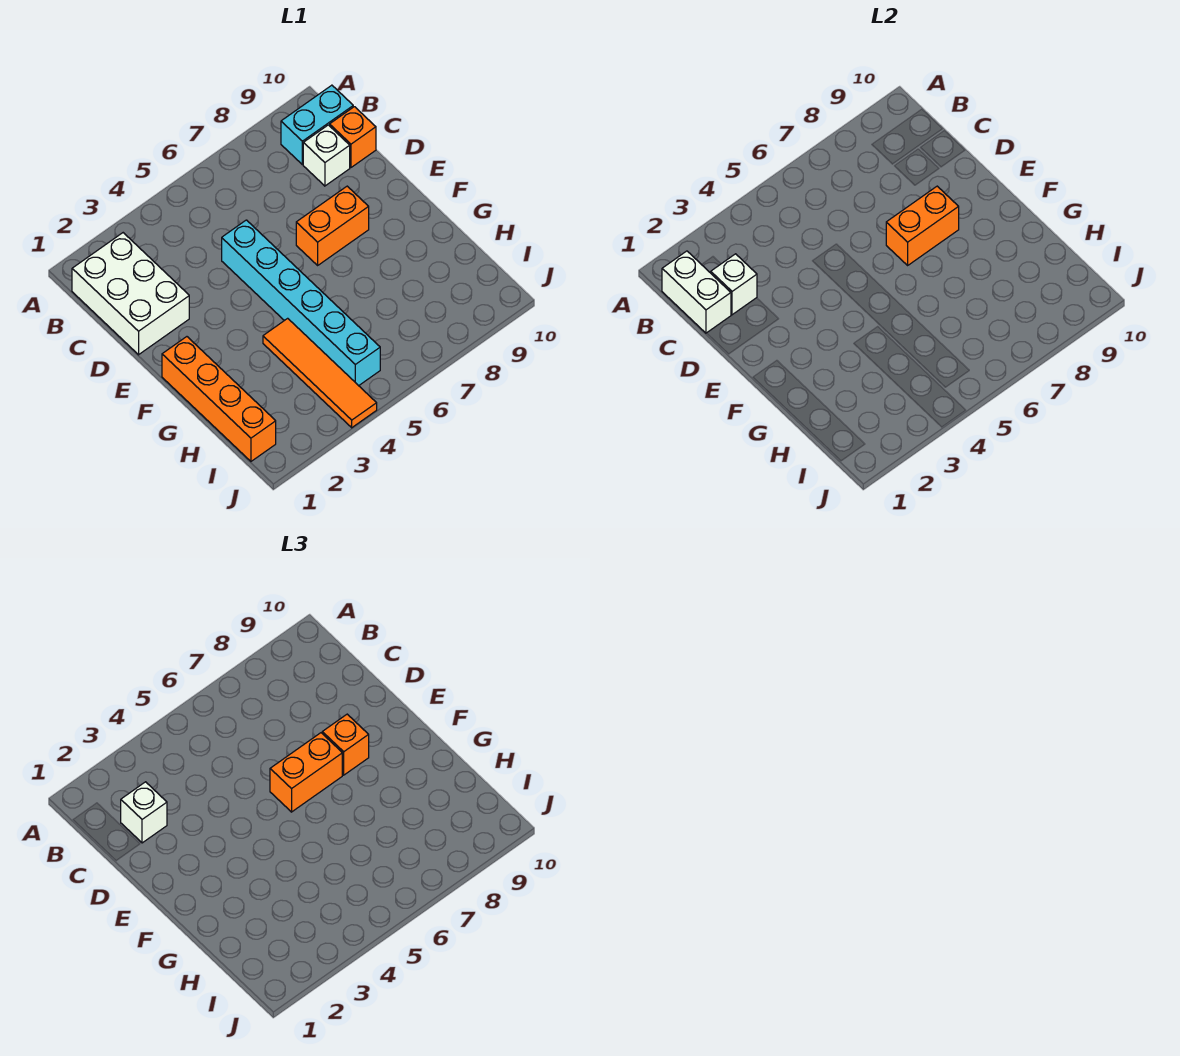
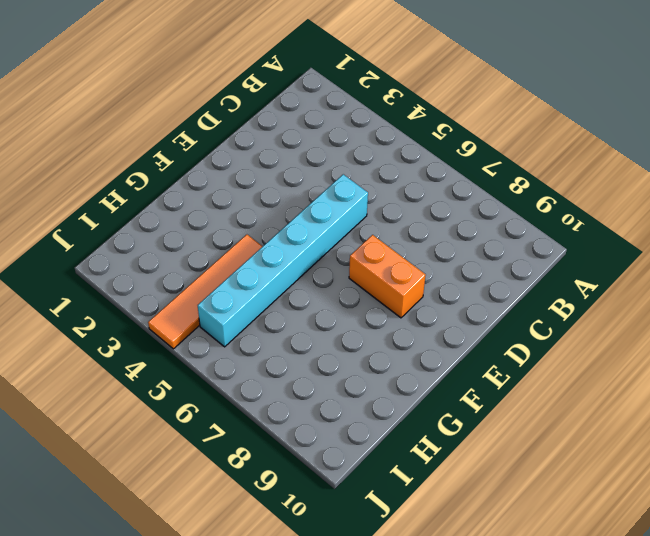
none -> white brick B1:D2 level 1
none -> cyan brick B9:B10 level 1
none -> white brick C9 level 1

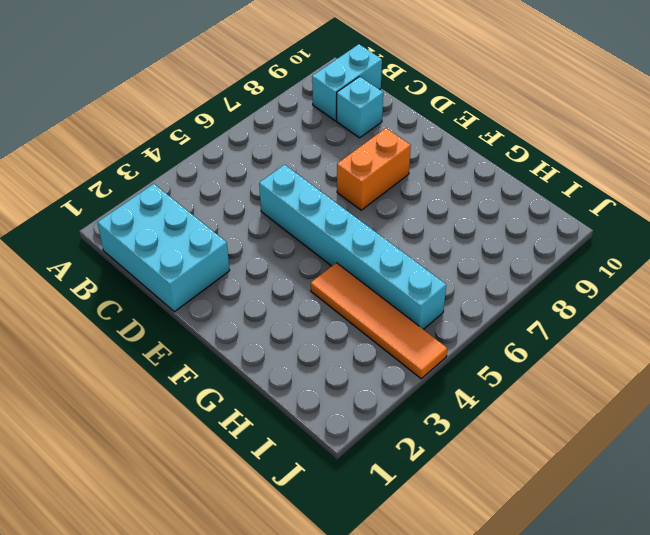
cyan brick B1:D2 level 1 -> white brick B1:D2 level 1
cyan brick C9 level 1 -> white brick C9 level 1
none -> orange brick C10 level 1
none -> orange brick F1:I1 level 1
none -> white brick B1:C1 level 2

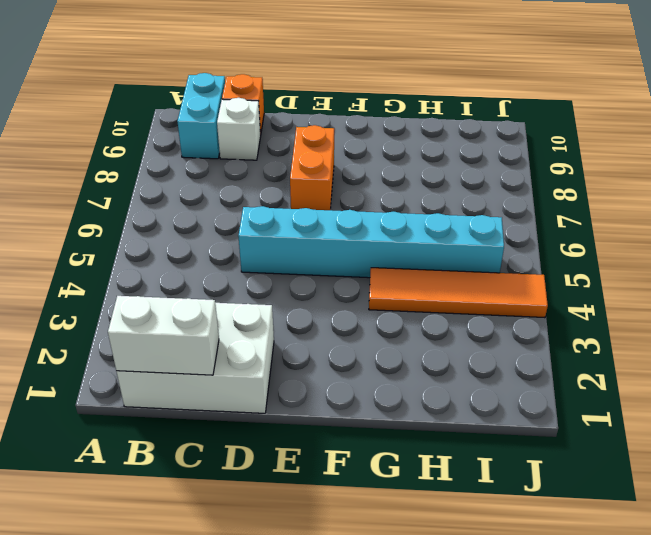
none -> orange brick F1:I1 level 1
none -> white brick C2 level 2
none -> orange brick E7:E8 level 2

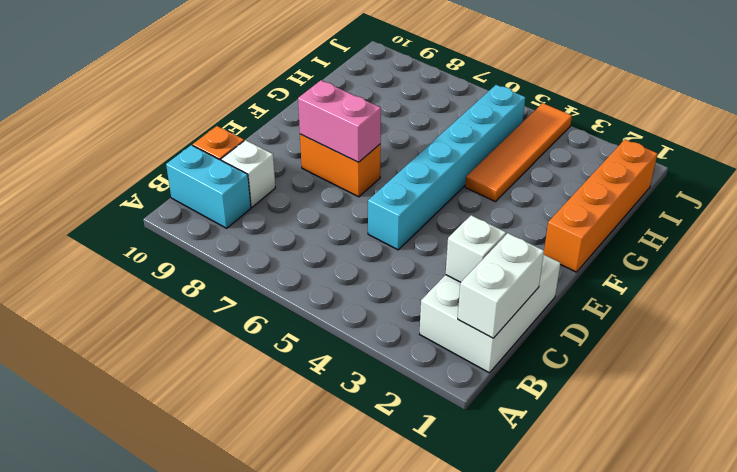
pink brick E7:E8 level 2 -> orange brick E7:E8 level 2
none -> white brick C2 level 3
none -> orange brick E6:E7 level 3
none -> orange brick E8 level 3

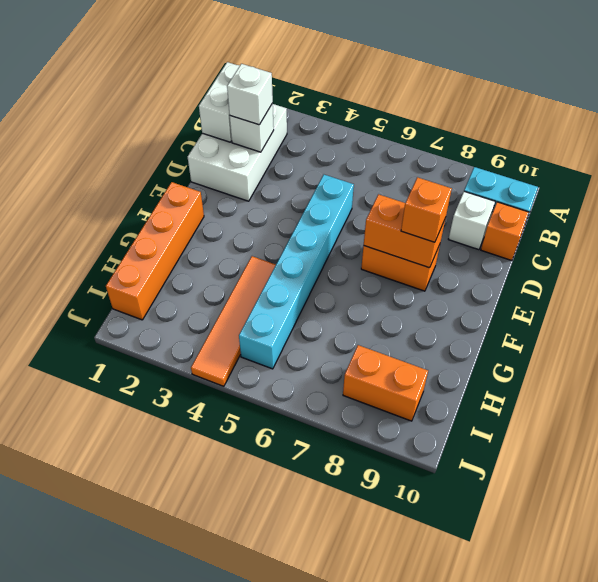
orange brick I8:I9 level 1 -> orange brick E6:E7 level 3

